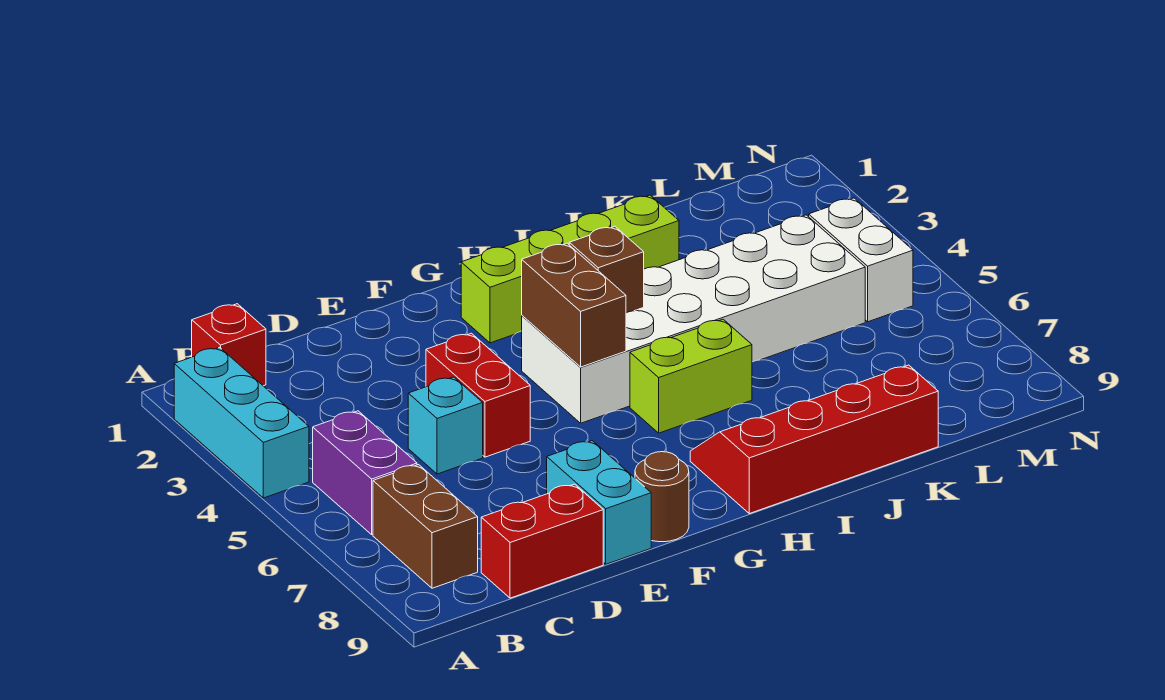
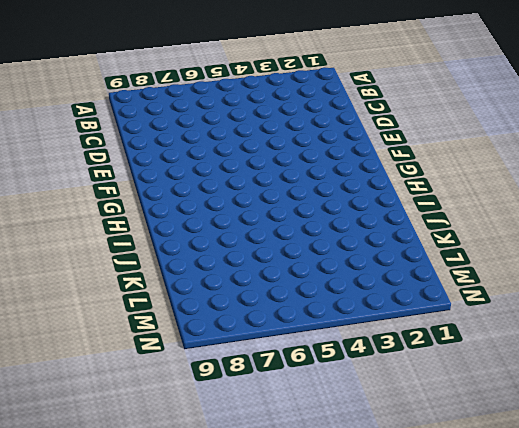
none -> cyan brick A2:A4 level 1
none -> red brick B1 level 1
none -> purple brick B5:B6 level 1

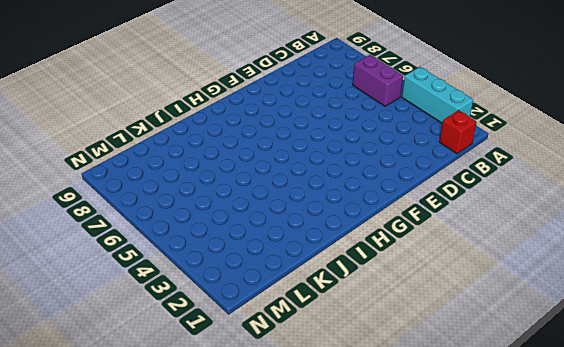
none -> brown brick B7:B8 level 1
none -> red brick C9:D9 level 1
none -> cyan brick D5 level 1

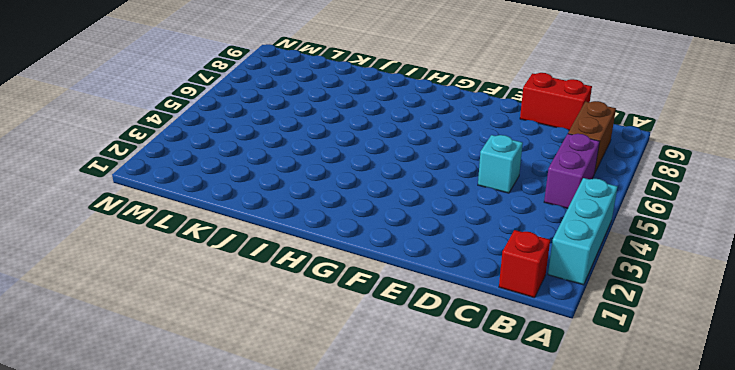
none -> red brick E4:E5 level 1
none -> cyan brick E8:E9 level 1
none -> brown round brick F9 level 1

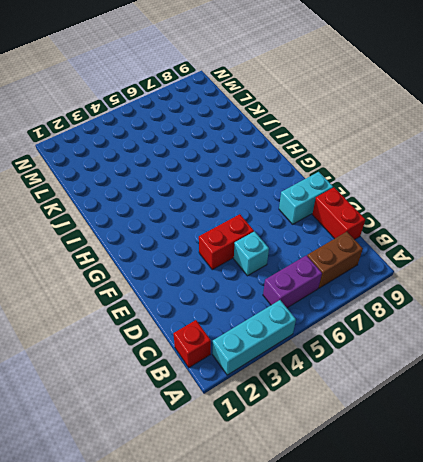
none -> brown round brick F9 level 1
none -> lime brick G2:J2 level 1
none -> white brick G4:L5 level 1

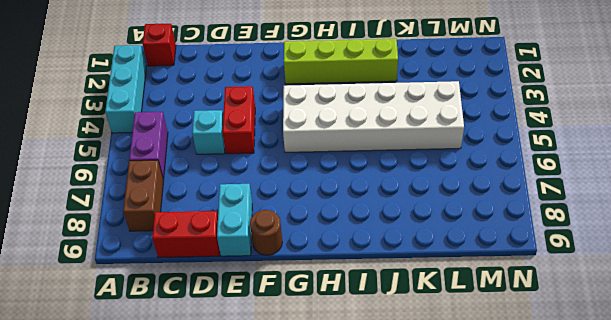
none -> lime brick H6:I6 level 1
none -> red slope H8:K9 level 1 top 9
none -> white brick M4:M5 level 1

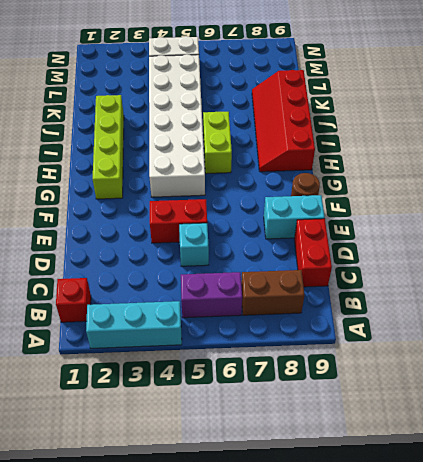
none -> brown brick G4:G5 level 2
none -> brown brick H4 level 2

